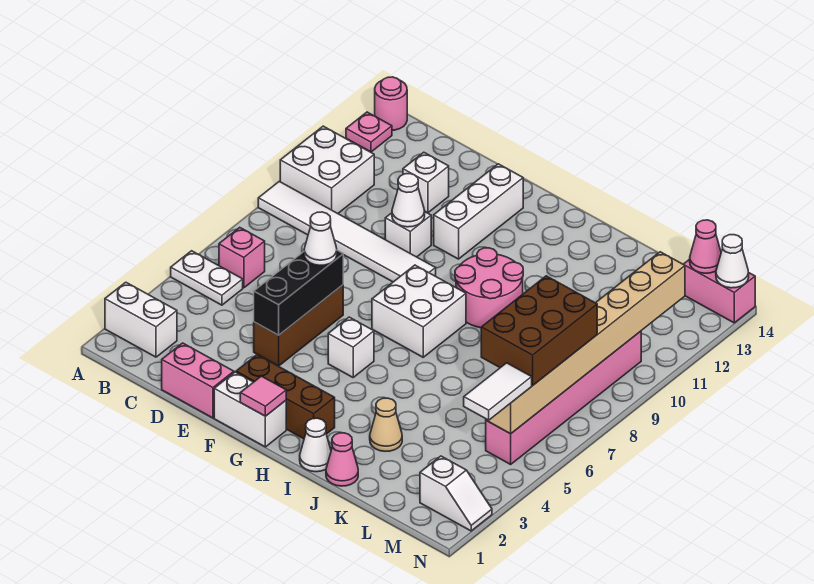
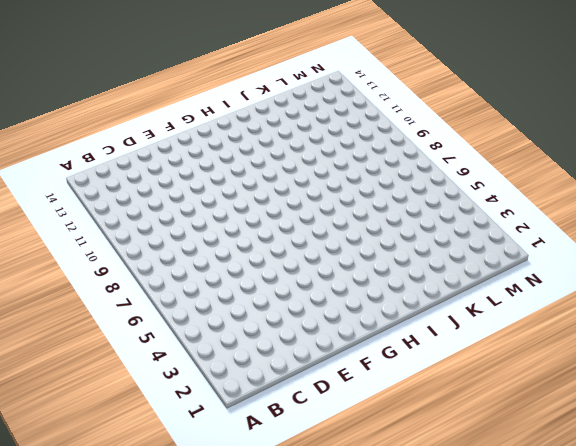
none -> white brick A2:B2 level 1
none -> white plate A5:B5 level 1
none -> white tile A9:F9 level 1
none -> white brick A10:B11 level 1

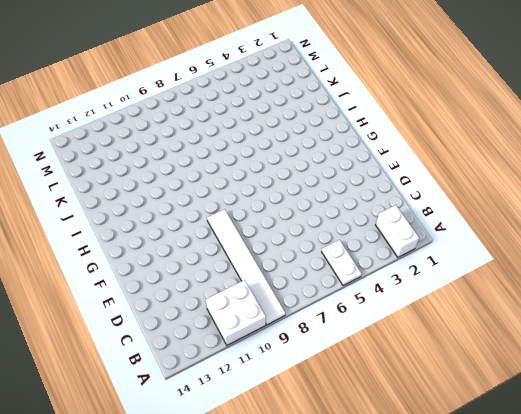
none -> pink plate A13 level 1
none -> pink round brick A14 level 1
none -> pink brick B6 level 1
none -> pink brick D1:E1 level 1

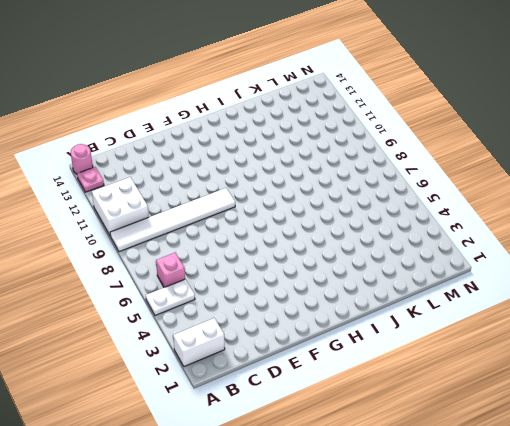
none -> pink brick D1:E1 level 1
none -> white brick D12 level 1
none -> brown brick E4:E6 level 1
none -> white brick E10 level 1

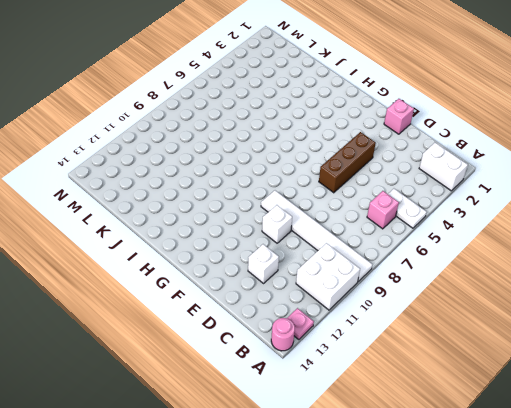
pink brick E1 level 1 -> pink brick D1:E1 level 1
none -> white brick F1:G1 level 1
none -> brown brick F2:H2 level 1
none -> white brick F11:F13 level 1
none -> white brick G5 level 1

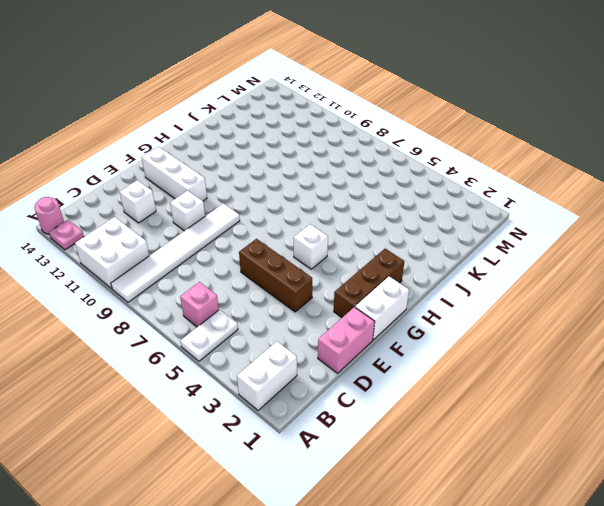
none -> white brick G7:H8 level 1
none -> pink round brick H9:I10 level 1
none -> white cone I1 level 1
none -> pink cone J1 level 1

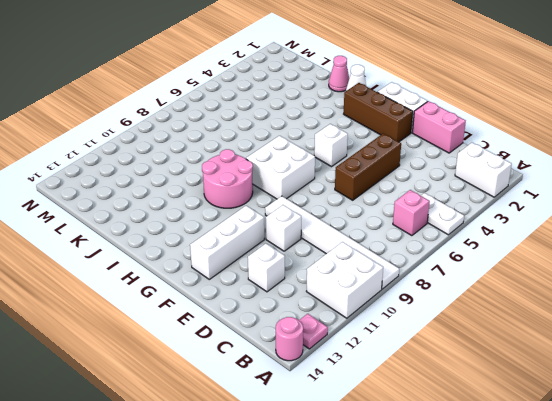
none -> tan cone J3 level 1
none -> white slope M2:N2 level 1 top M
none -> pink brick M5:M10 level 1
none -> pink brick M14:N14 level 1

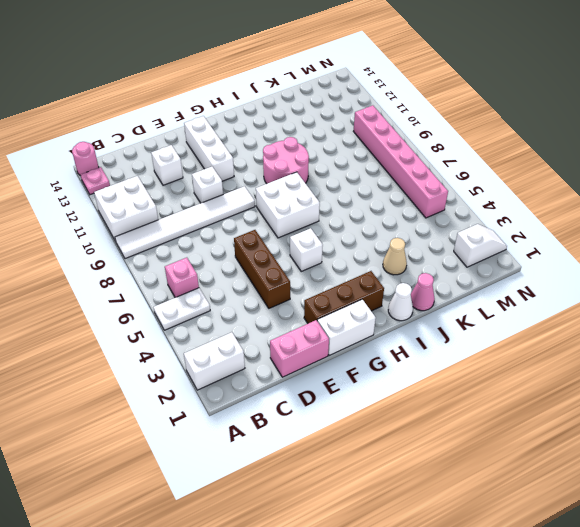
none -> pink brick M14:N14 level 1
none -> black brick E4:E6 level 2
none -> white cone E10 level 2
none -> pink tile G1 level 2

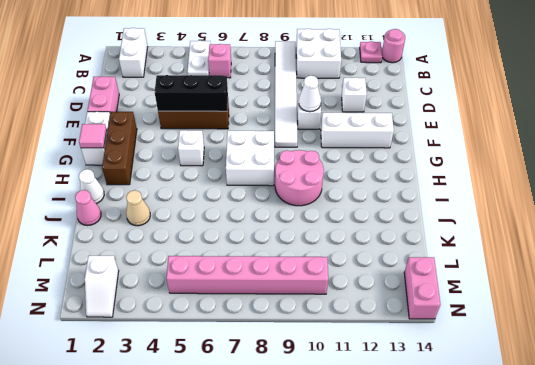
none -> tan brick M5:M12 level 2
none -> pink cone M14 level 2
none -> white cone N14 level 2
none -> white cone E6 level 3

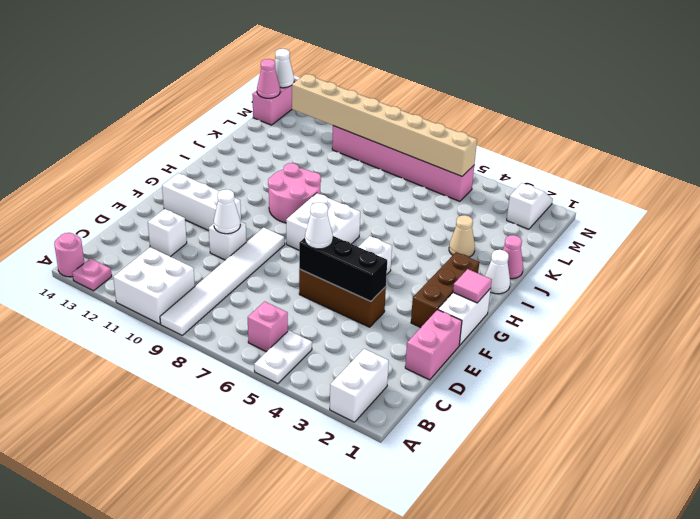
none -> brown brick L6:M8 level 3
none -> white tile M4:M5 level 3

